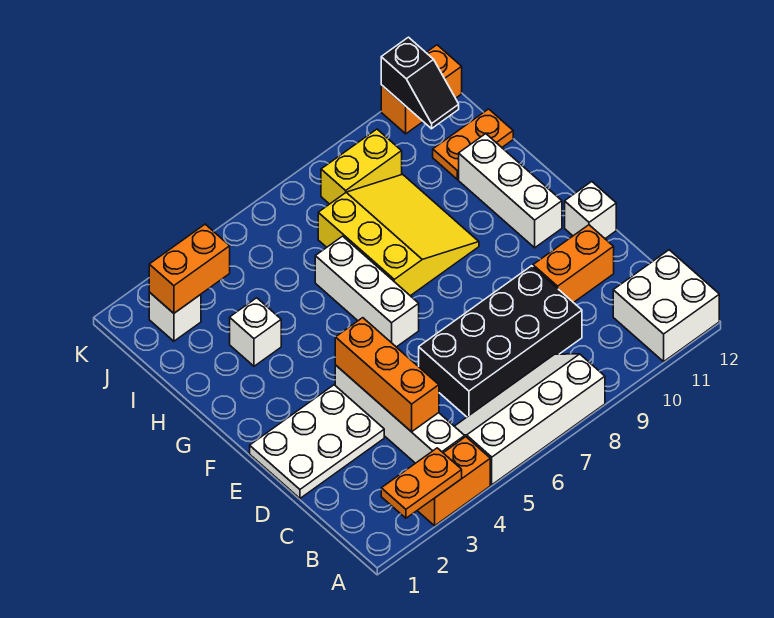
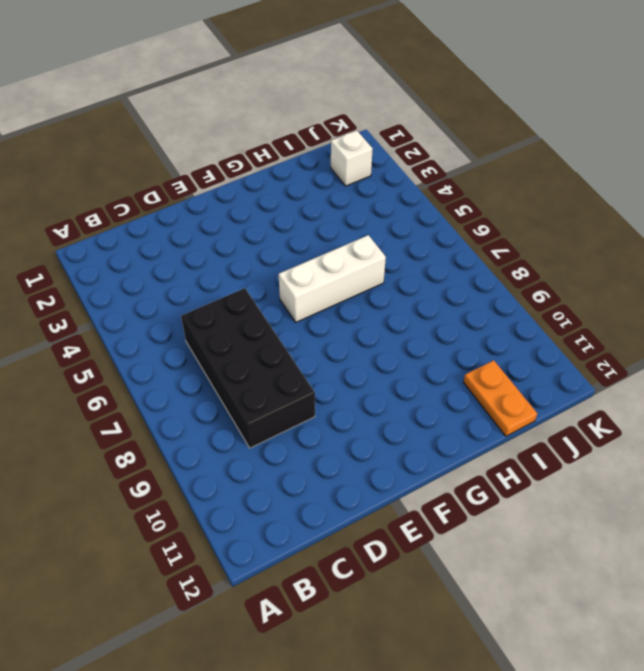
none -> orange brick A3:A4 level 1
none -> white slope A5:B8 level 1 top A
none -> white brick A11:B12 level 1

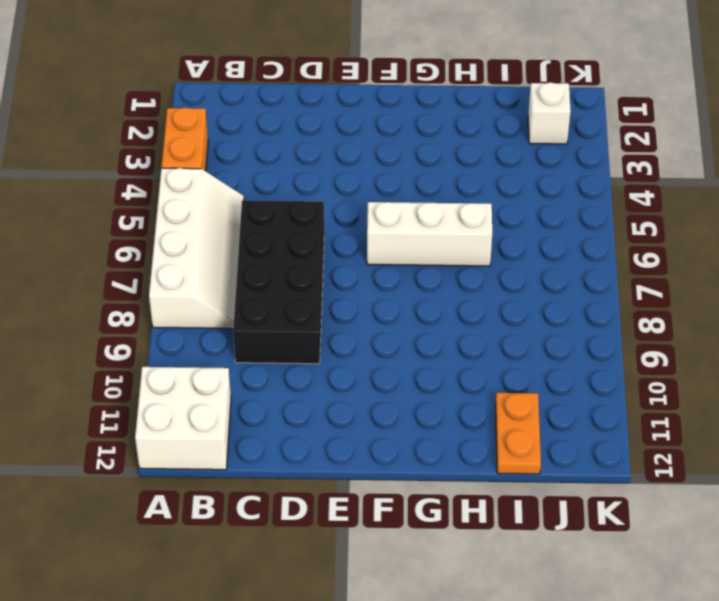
none -> white brick B4:E4 level 1
none -> white plate D1:E3 level 1
none -> orange brick D10:D11 level 1

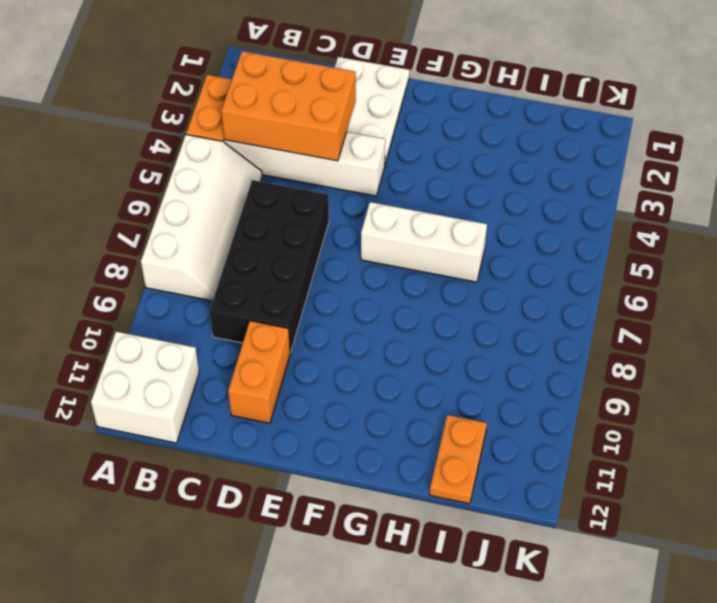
orange brick B3:D4 level 2 -> orange brick C4:E4 level 2
none -> white brick E12 level 1
none -> white brick F11:H11 level 1
none -> yellow slope G7:I9 level 1 top 7

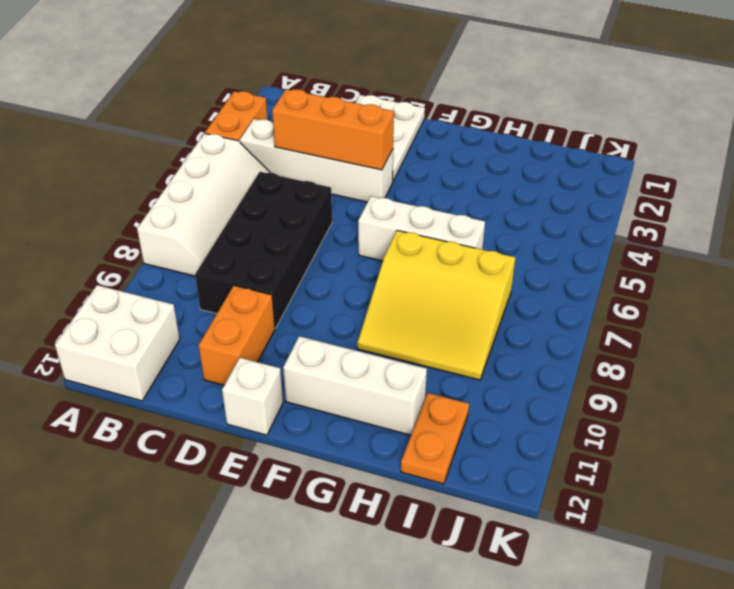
none -> white brick H3 level 1
none -> white brick J2 level 1
none -> yellow brick J8:J9 level 1

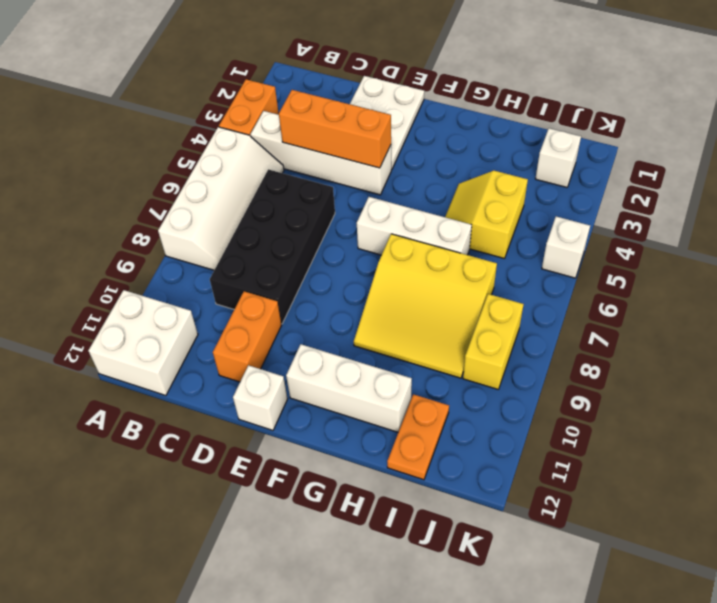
yellow slope H4:I5 level 1 top I -> none
white brick K5 level 1 -> white brick H3 level 1
none -> orange brick K11:K12 level 1
none -> orange plate A2:A3 level 2
none -> orange brick J2:J3 level 2

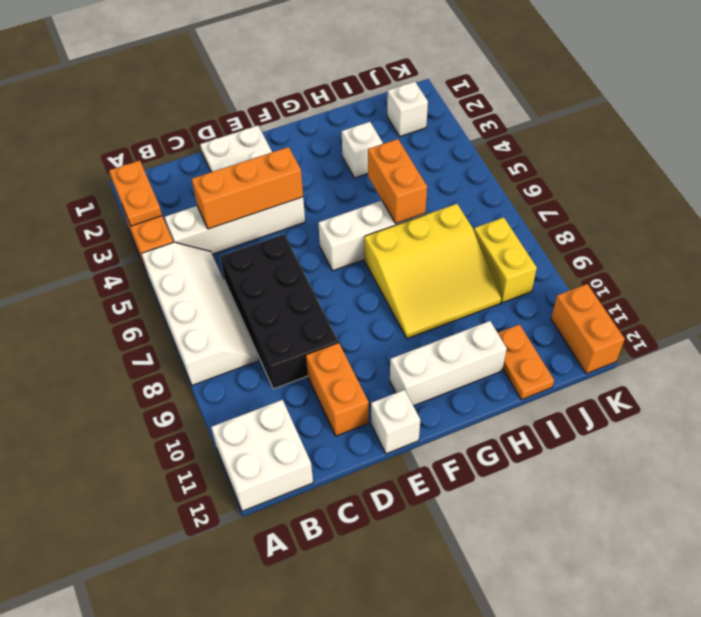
orange brick H5:H6 level 2 -> orange brick J2:J3 level 2
none -> black slope J11:K11 level 2 top K

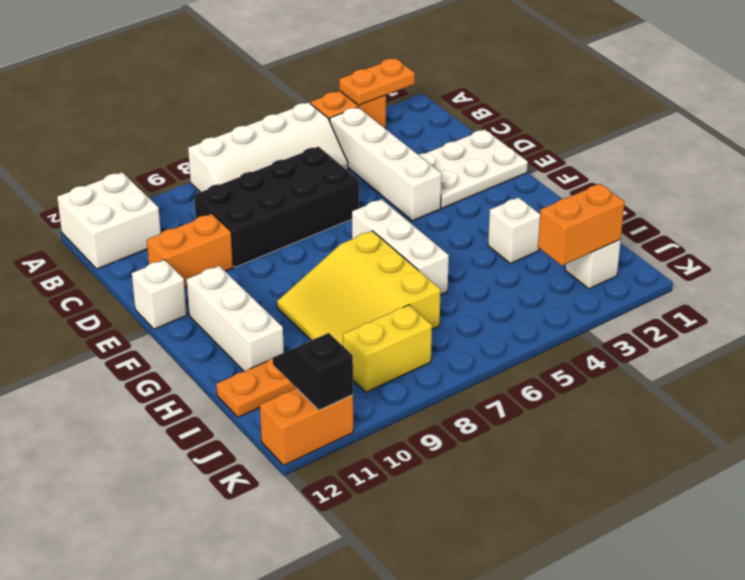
none -> orange brick C4:E4 level 2

